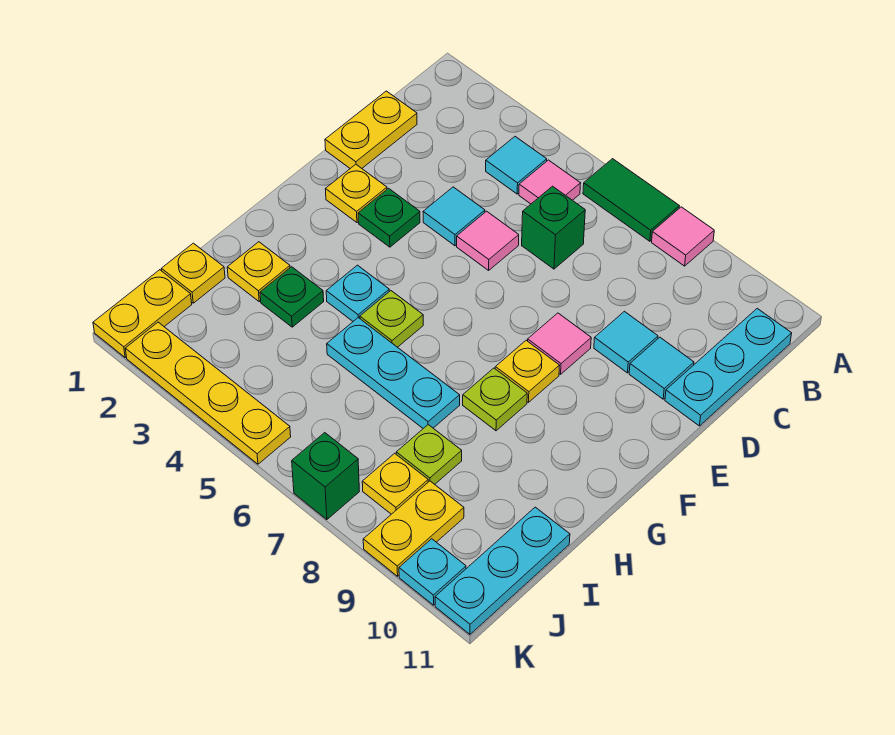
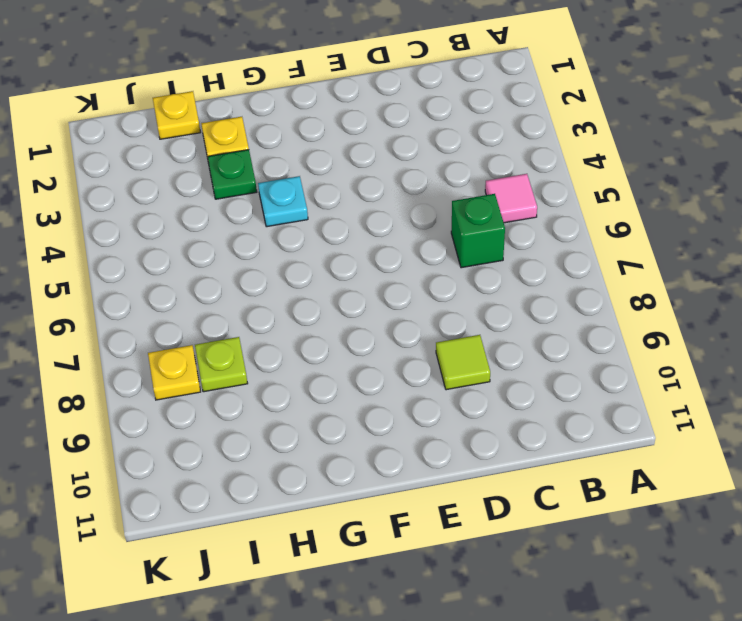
lime tile D9 level 1 -> cyan tile D9 level 1
none -> green tile A6:A7 level 1
none -> pink tile A8 level 1
none -> cyan tile B4 level 1
none -> cyan plate B11:D11 level 1

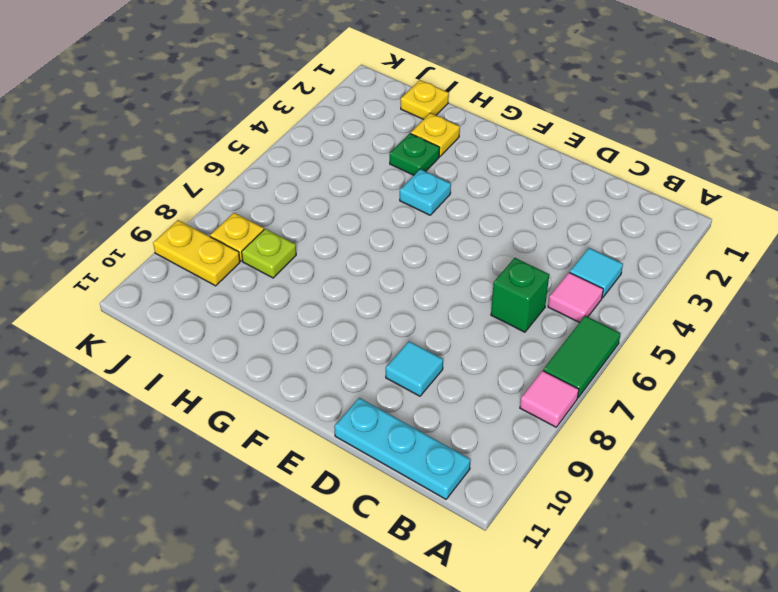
none -> yellow plate C1:D1 level 1
none -> cyan tile D4 level 1
none -> pink tile D5 level 1
none -> cyan tile D10 level 1

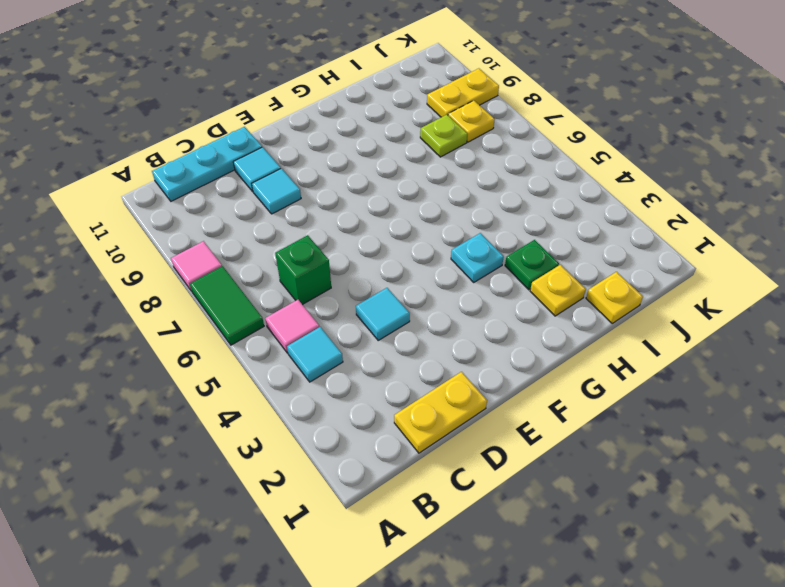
none -> pink tile D5 level 1
none -> yellow plate E2 level 1
none -> green plate E3 level 1
none -> pink tile E8 level 1

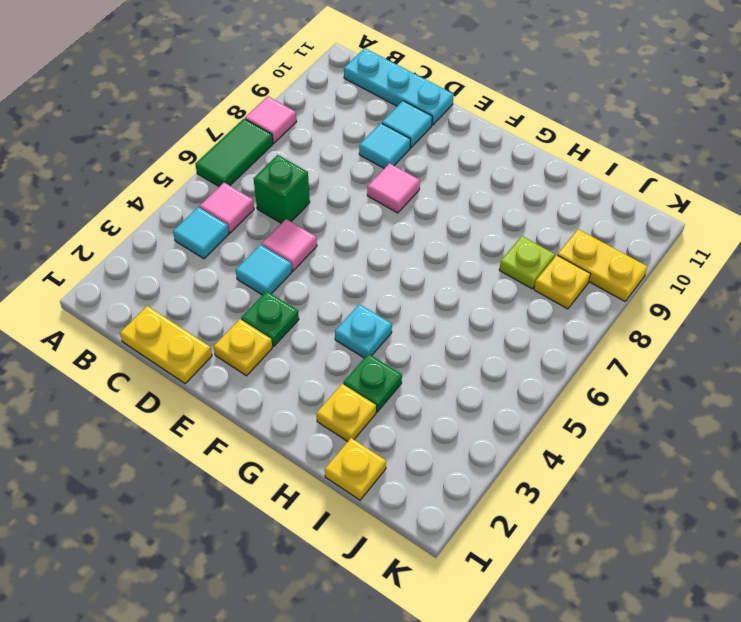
none -> yellow plate F8 level 1
none -> lime plate G5 level 1
none -> lime plate G8 level 1
none -> cyan plate H5:H7 level 1

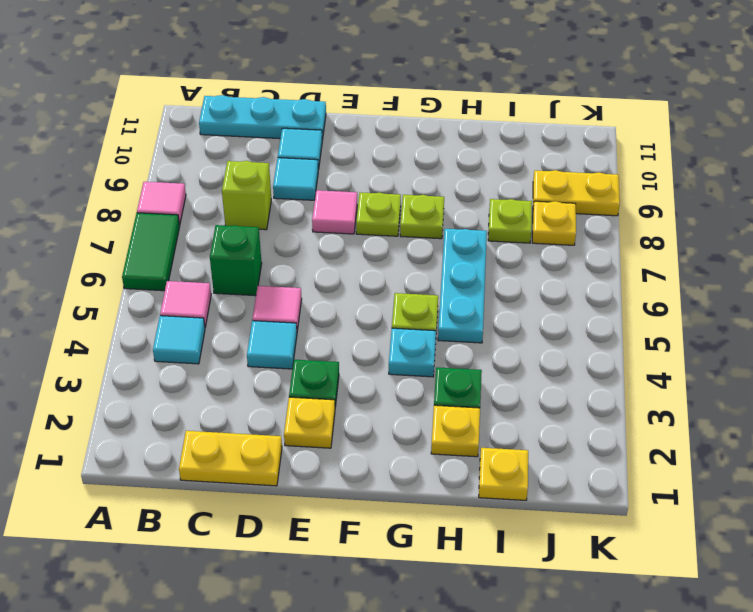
lime brick C8 level 1 -> none
lime plate F8 level 1 -> yellow plate F8 level 1
none -> cyan plate I11:K11 level 1
none -> yellow plate J1:K1 level 1
none -> yellow plate K2:K5 level 1
none -> green brick K7 level 1

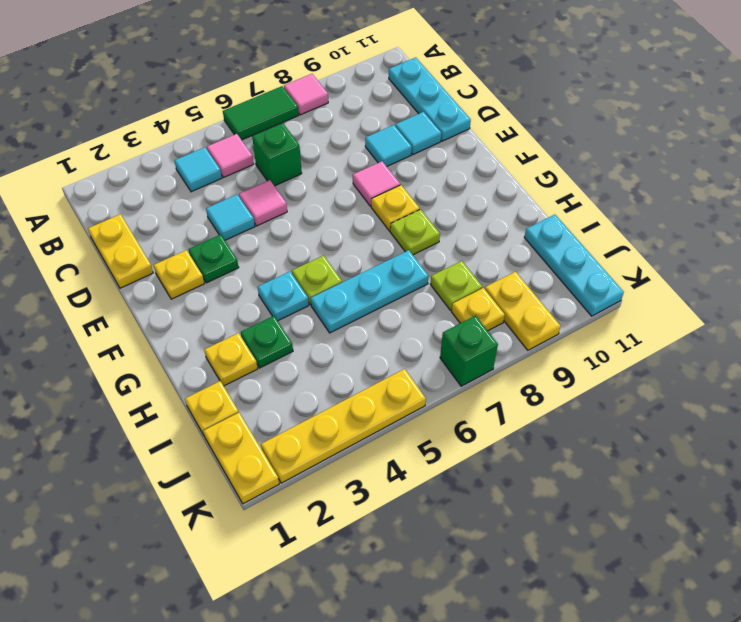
none -> cyan plate K10 level 1

